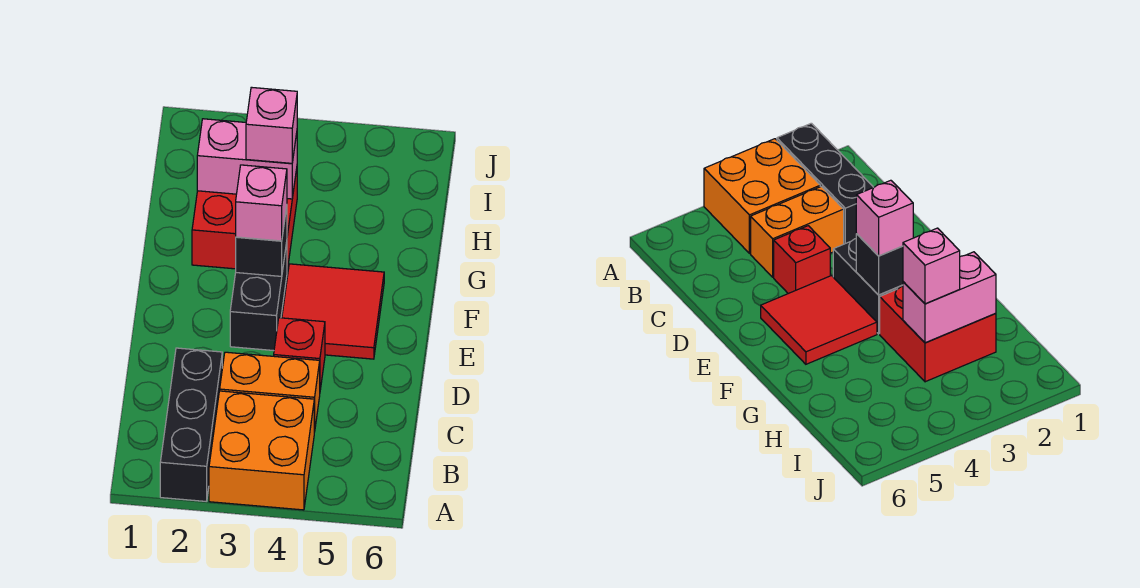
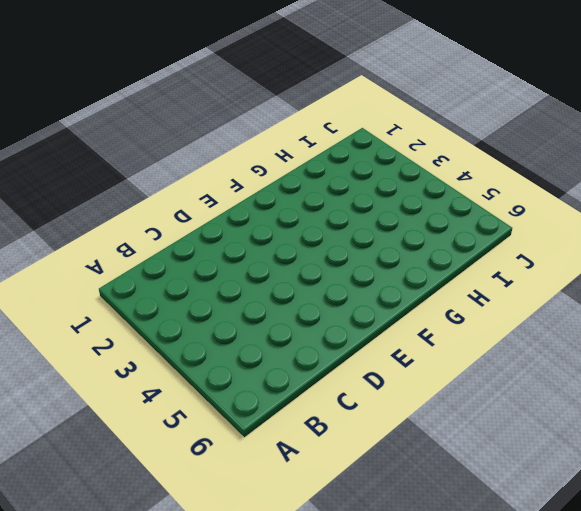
none -> black brick A2:C2 level 1
none -> orange brick A3:B4 level 1

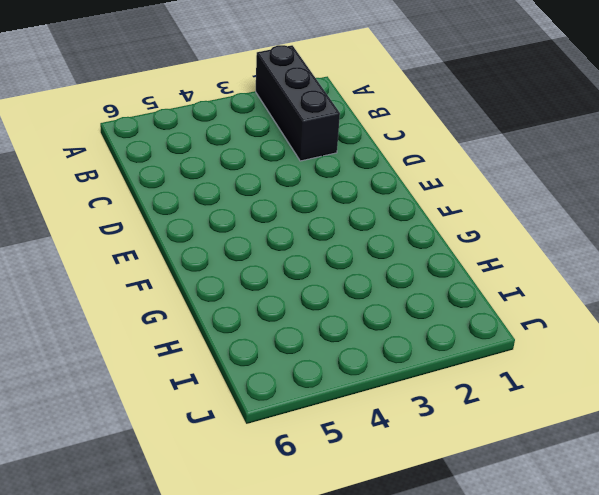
none -> orange brick A3:B4 level 1
none -> orange brick C3:C4 level 1

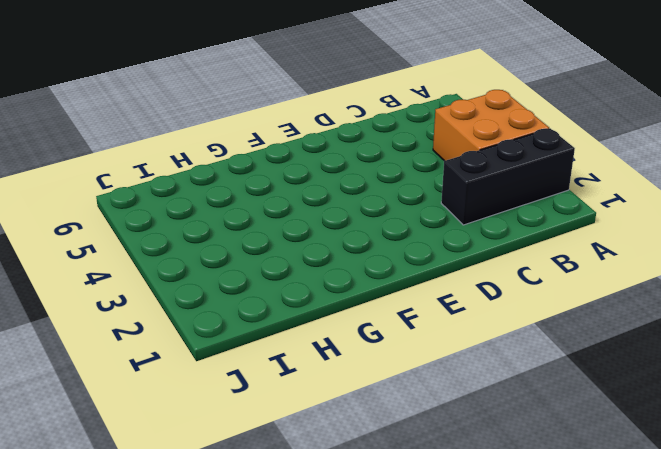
none -> orange brick C3:C4 level 1
none -> red brick D4 level 1

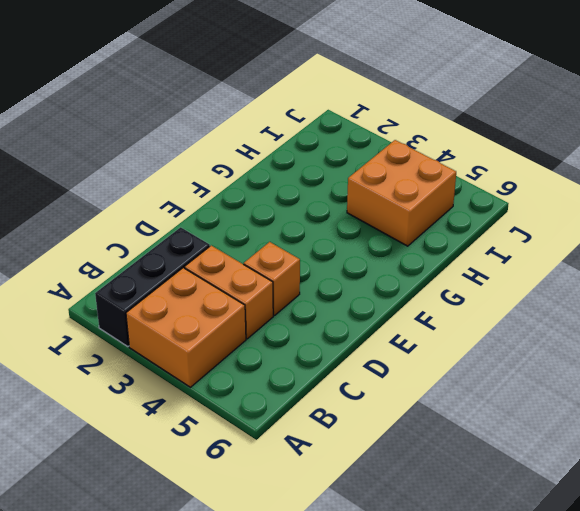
orange brick D4 level 1 -> red brick D4 level 1
orange brick H4:I5 level 1 -> none
none -> black brick E3:F3 level 1
none -> red tile E4:F5 level 1

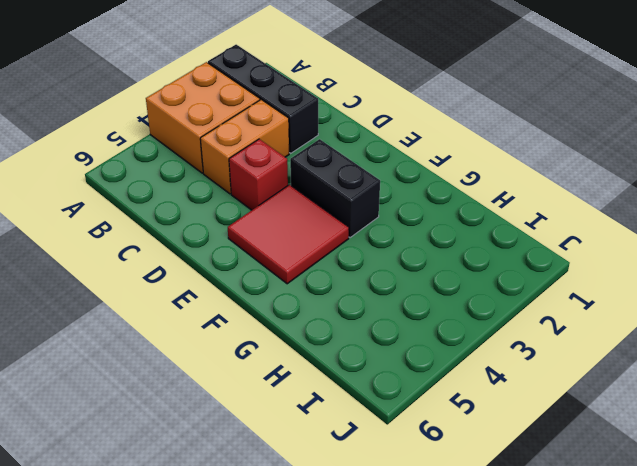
none -> red brick G2:H3 level 1
none -> black brick F3 level 2

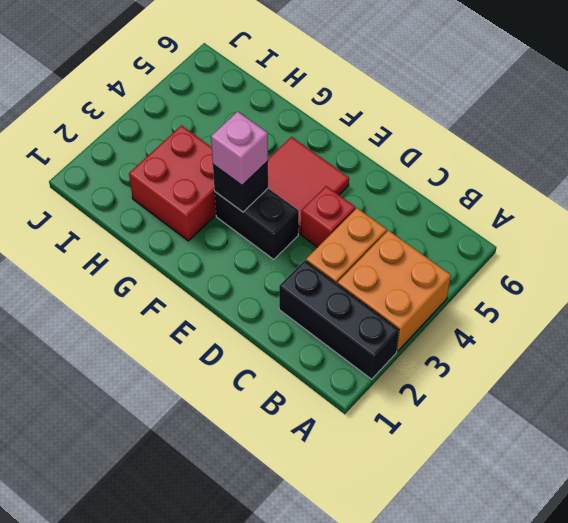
none -> pink brick H2:H3 level 2
none -> pink brick H3 level 3

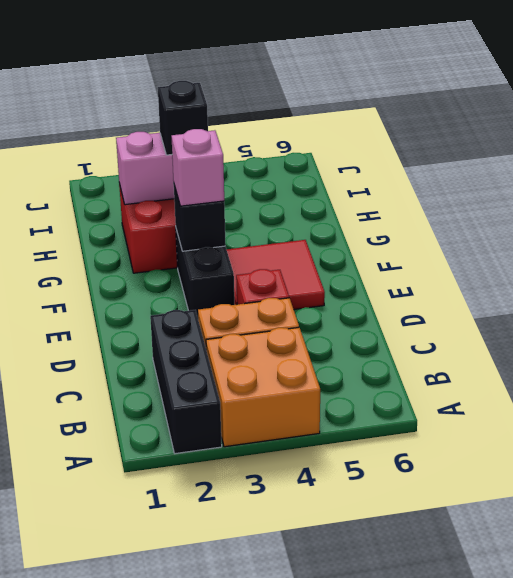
black brick H3 level 3 -> pink brick H3 level 3

